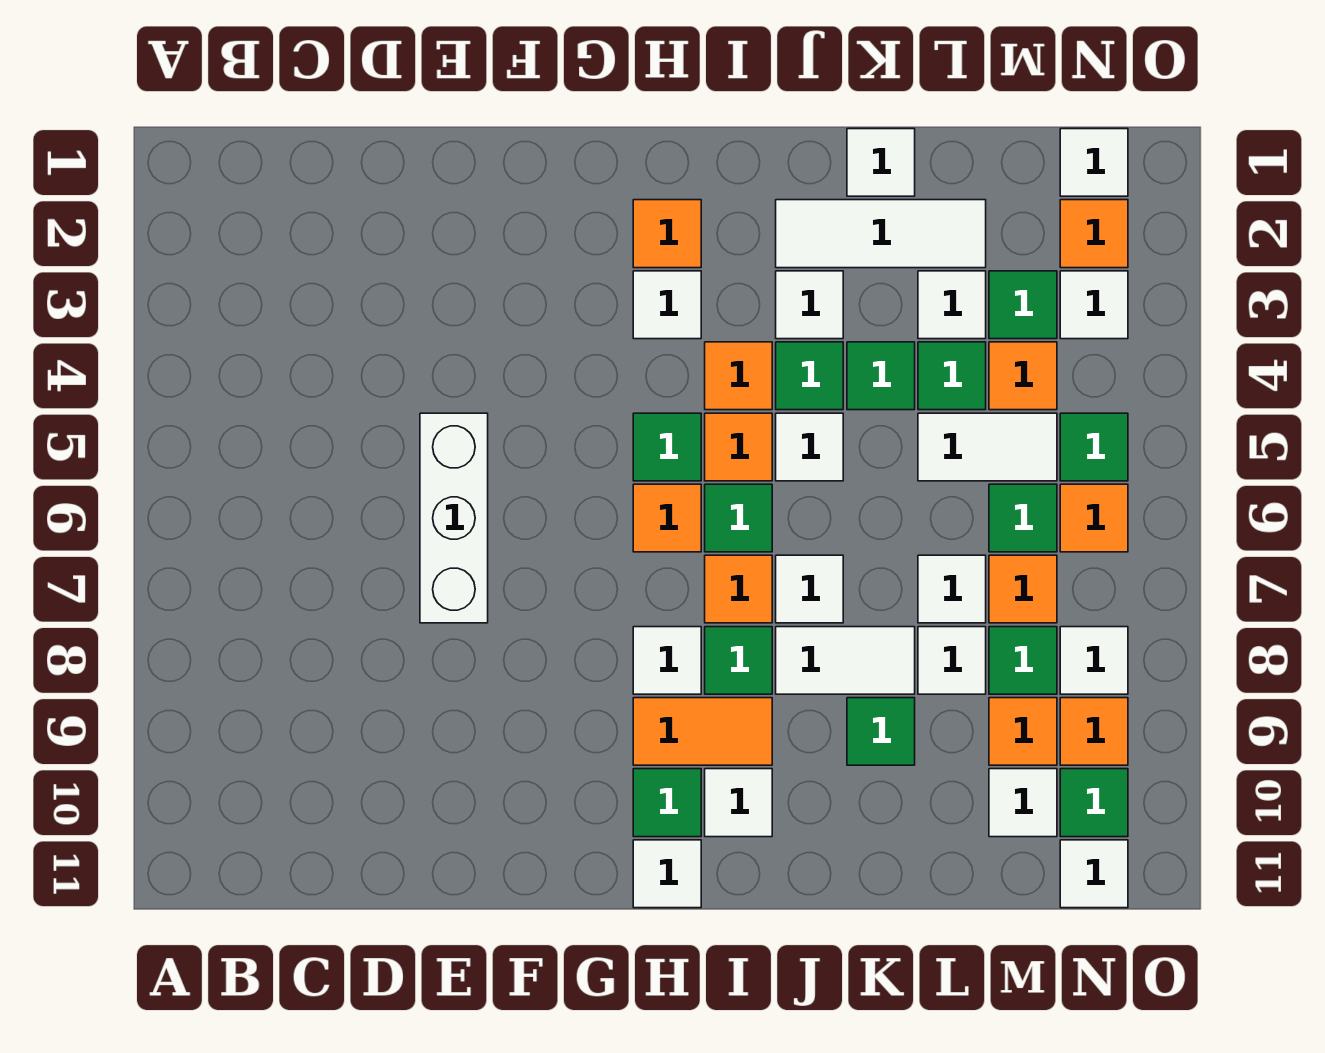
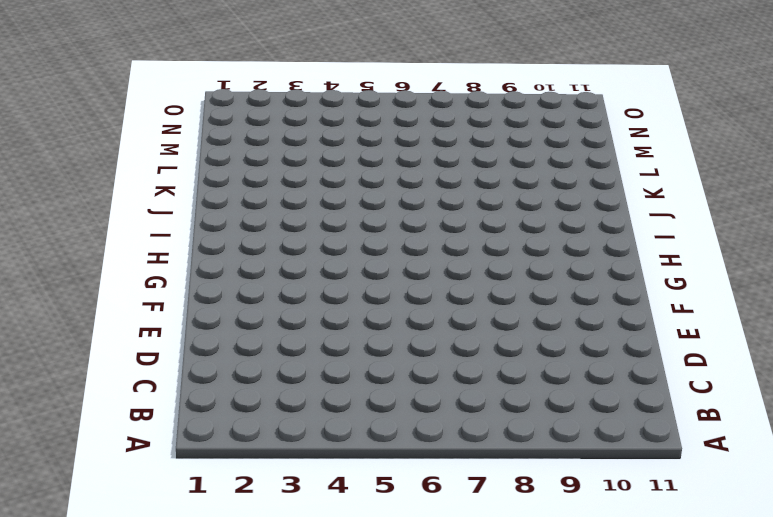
none -> white brick E5:E7 level 1
none -> orange tile H2 level 1
none -> white tile H3 level 1
none -> green tile H5 level 1

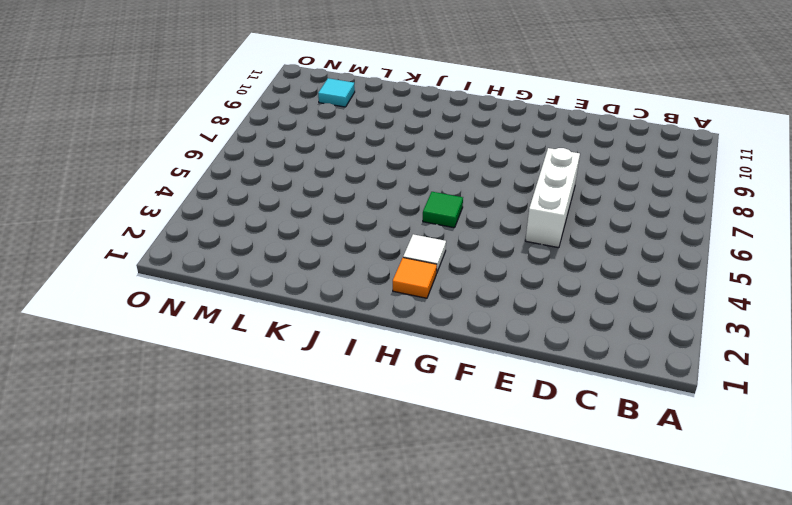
cyan tile M10 level 1 -> white tile M10 level 1
none -> orange tile H6 level 1
none -> white tile H8 level 1
none -> orange tile H9:I9 level 1
none -> green tile H10 level 1

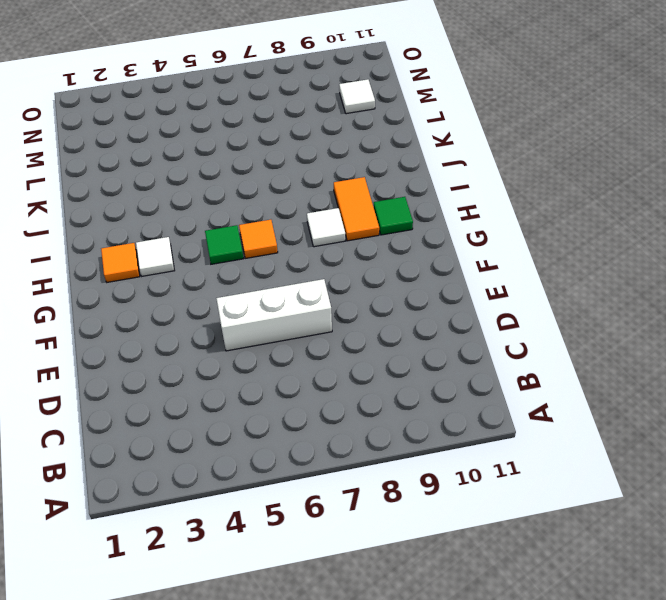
none -> white tile H11 level 1
none -> orange tile I4 level 1
none -> orange tile I5 level 1
none -> green tile I6 level 1

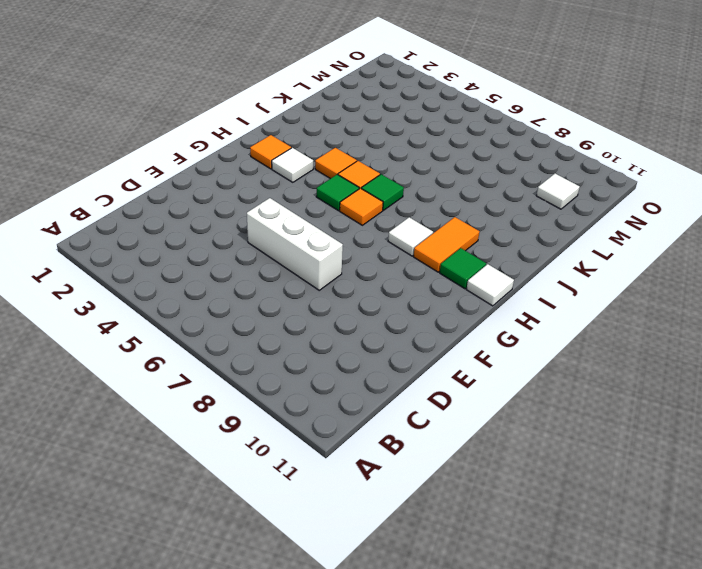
none -> orange tile I7 level 1
none -> green tile I8 level 1
none -> white tile I10 level 1
none -> white tile J2:L2 level 1

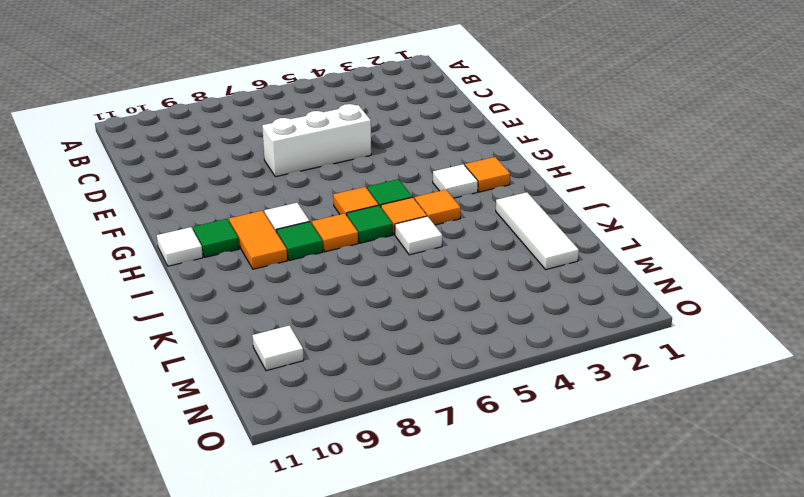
none -> white tile I10 level 1
none -> white tile J3 level 1
none -> green tile J4 level 1
none -> white tile J7 level 1

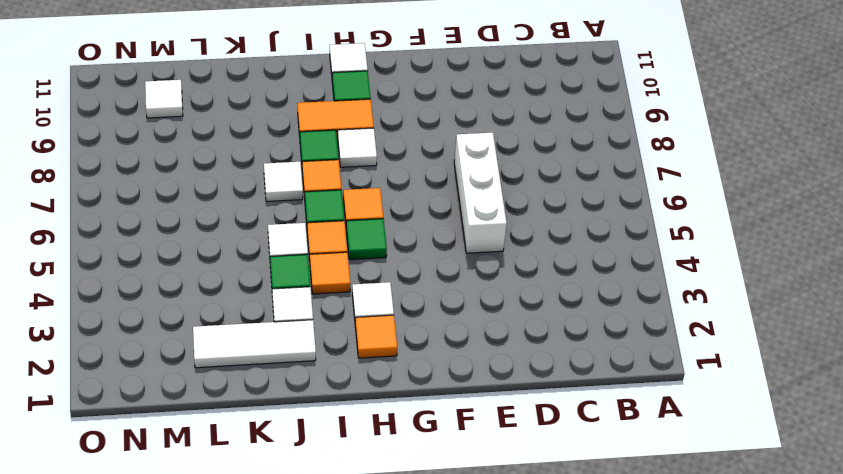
none -> white tile I10 level 1
none -> white tile J8:K8 level 1
none -> white tile K1 level 1
none -> green tile K4 level 1

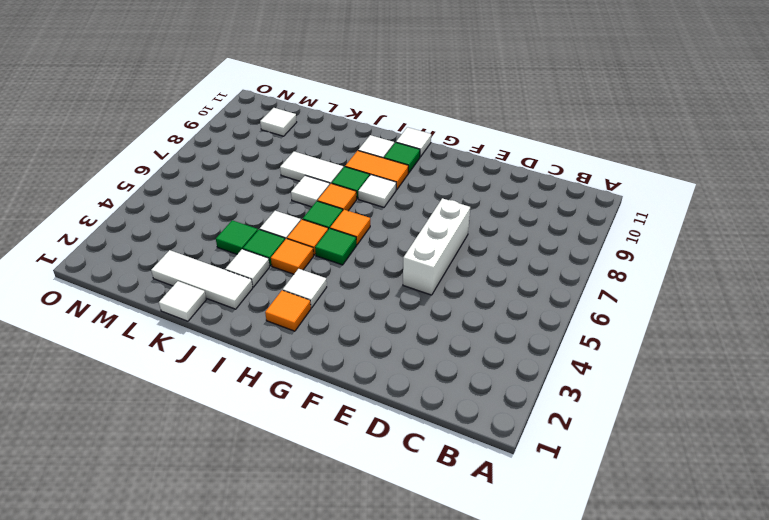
none -> green tile K9 level 1
none -> white tile L3 level 1
none -> green tile L4 level 1
none -> white tile L5:M5 level 1

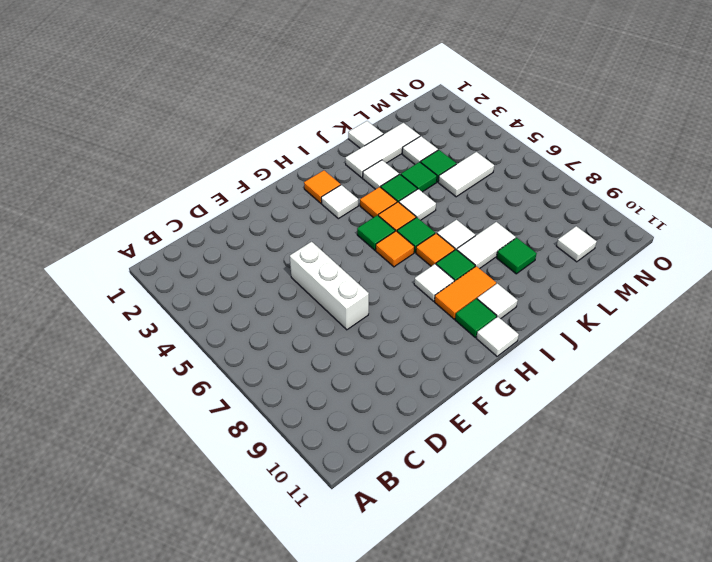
none -> white tile L7 level 1
none -> white tile L8 level 1
none -> green tile M3 level 1
none -> orange tile M4 level 1

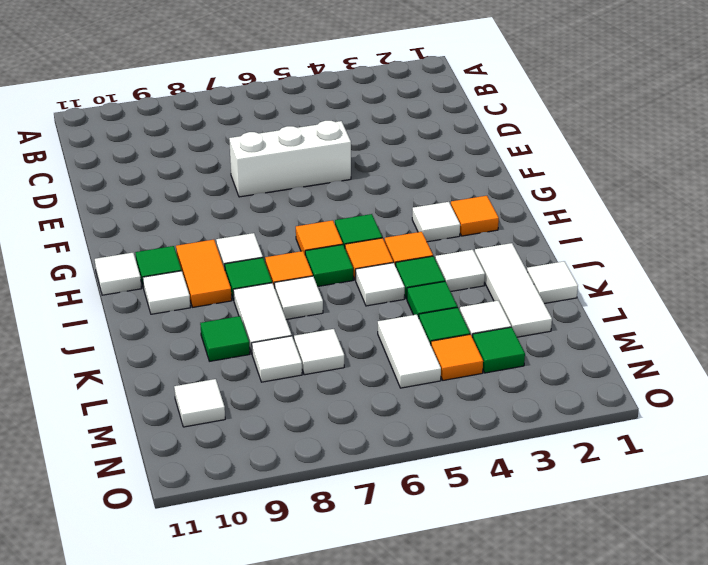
none -> green tile M6 level 1
none -> orange tile M7 level 1
none -> green tile M8 level 1
none -> orange tile M9 level 1

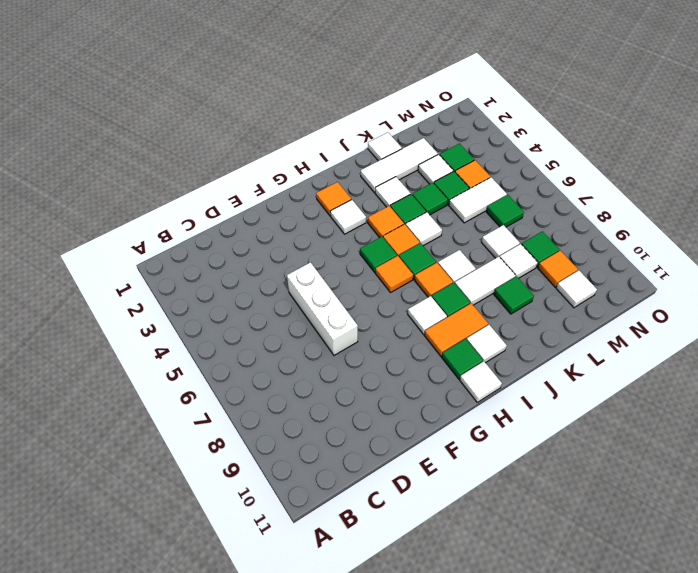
none -> orange tile M7 level 1
none -> white tile N1 level 1
none -> orange tile N2 level 1
none -> white tile N3 level 1

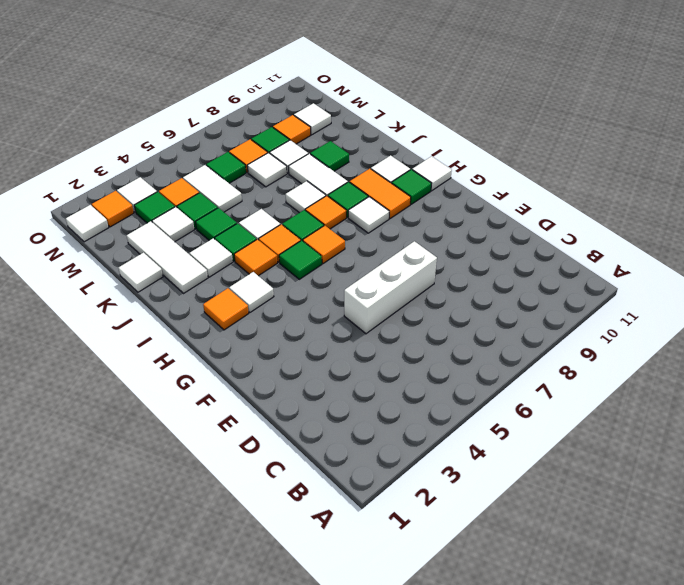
none -> green tile N5 level 1
none -> orange tile N6 level 1
none -> white tile N8 level 1
none -> orange tile N9 level 1

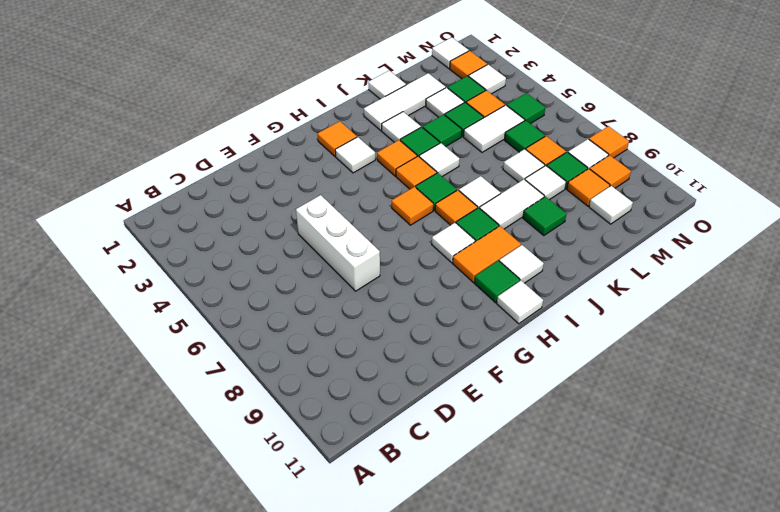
orange tile O8 level 1 -> orange tile N6 level 1
none -> green tile H5 level 1
none -> green tile N10 level 1
none -> white tile N11 level 1

